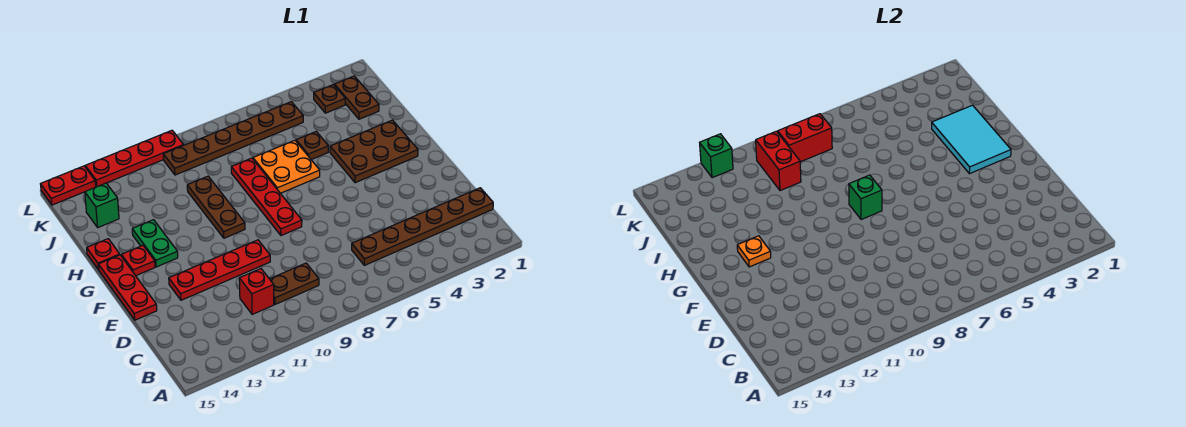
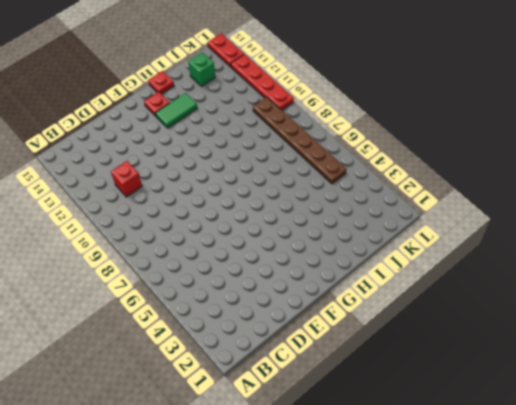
green tile G13:H13 level 1 -> green plate G13:H13 level 1
none -> brown plate C1:C6 level 1
none -> brown plate C9:C10 level 1
none -> red plate E10:E13 level 1

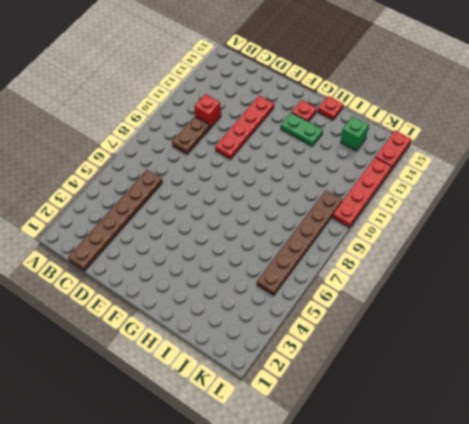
none -> red plate E15:G15 level 1
none -> red plate F8:I8 level 1
none -> brown plate G2:H4 level 1

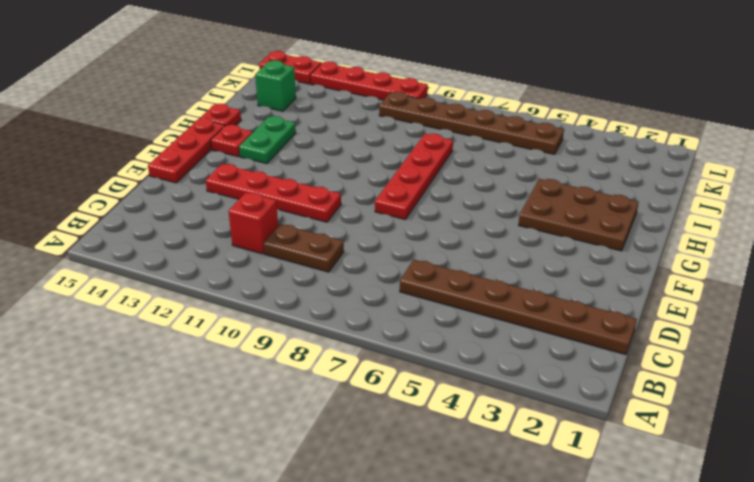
none -> brown plate G10:I10 level 1
none -> orange plate H6:I7 level 1
none -> brown plate I5 level 1

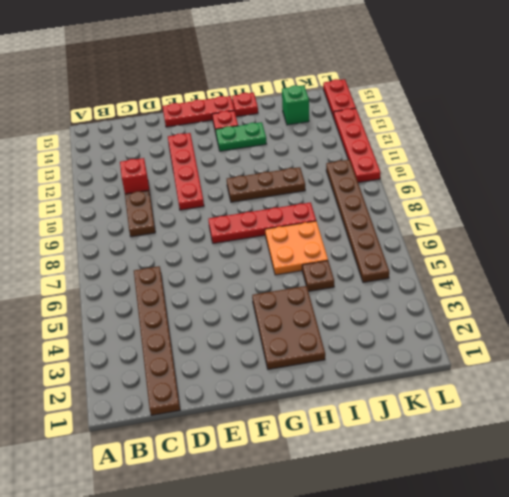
none -> brown plate J2:K2 level 1
none -> brown plate K3 level 1
none -> cyan tile G2:I3 level 2

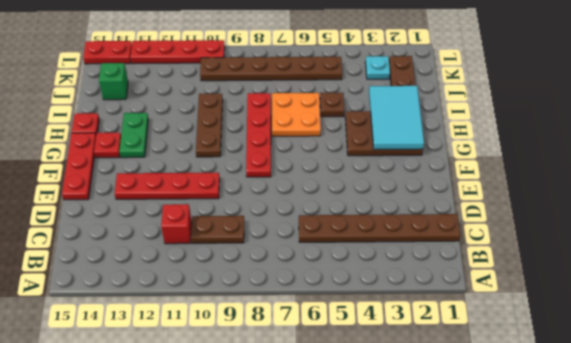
cyan plate K3 level 1 -> brown plate K3 level 1
none -> green brick G8 level 2
none -> orange plate G13 level 2
none -> red brick J10:K10 level 2

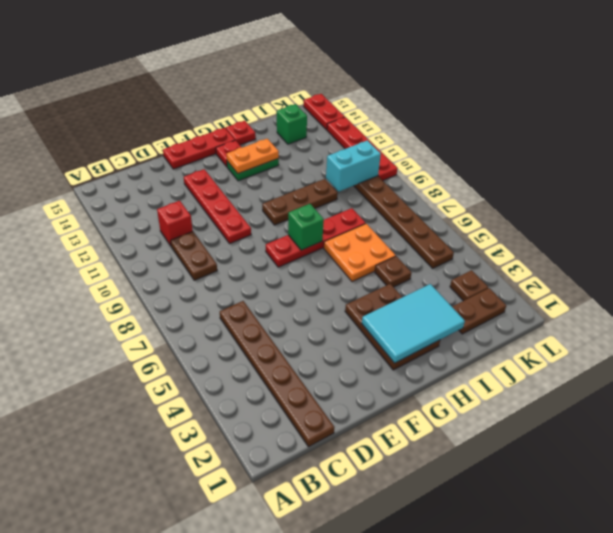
orange plate G13:H13 level 2 -> orange plate G13 level 2
cyan brick J10:K10 level 2 -> red brick J10:K10 level 2
none -> red brick K8:K9 level 2
none -> green brick L12 level 2

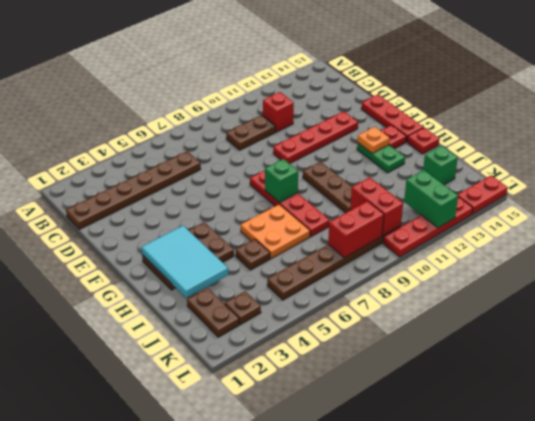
green brick K12:L12 level 2 -> green brick L12 level 2

